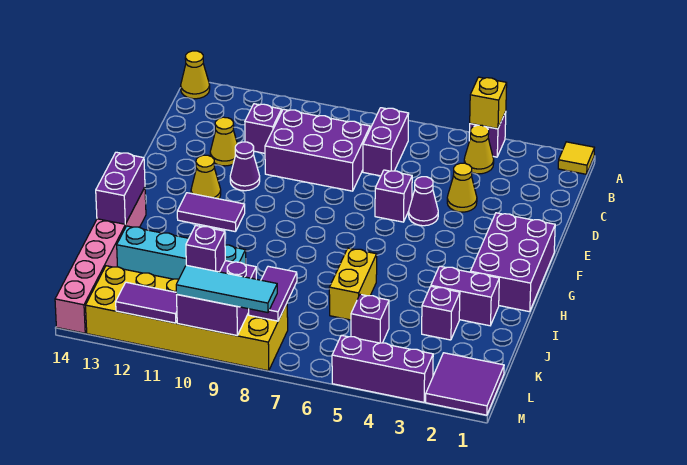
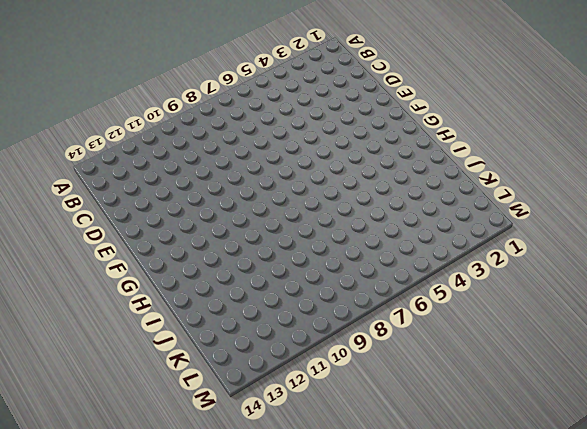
none -> yellow tile A1 level 1
none -> purple brick A4 level 1
none -> yellow cone A14 level 1
none -> yellow cone B4 level 1

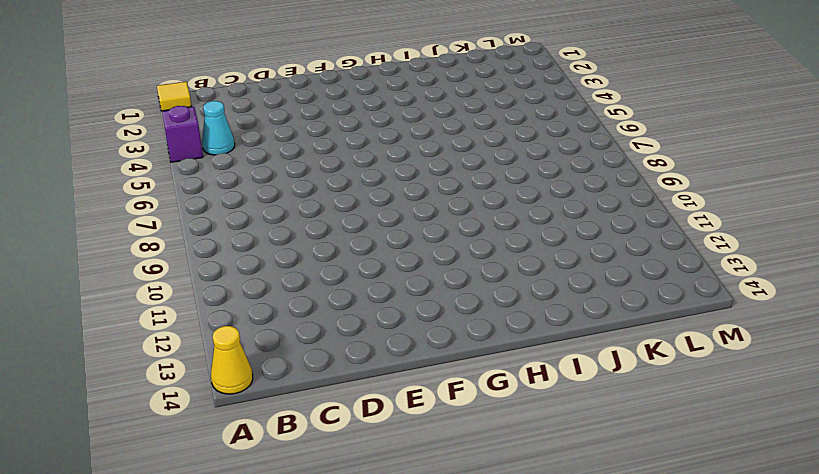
cyan cone B4 level 1 -> yellow cone B4 level 1
none -> purple brick B7:C7 level 1
none -> purple brick C8:D10 level 1
none -> purple brick C11 level 1
none -> yellow cone D4 level 1

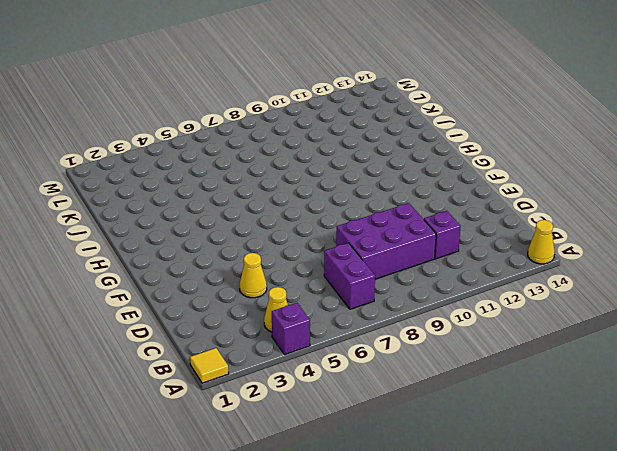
none -> yellow cone D12 level 1
none -> purple cone E5 level 1
none -> purple brick E6 level 1
none -> purple cone E11 level 1

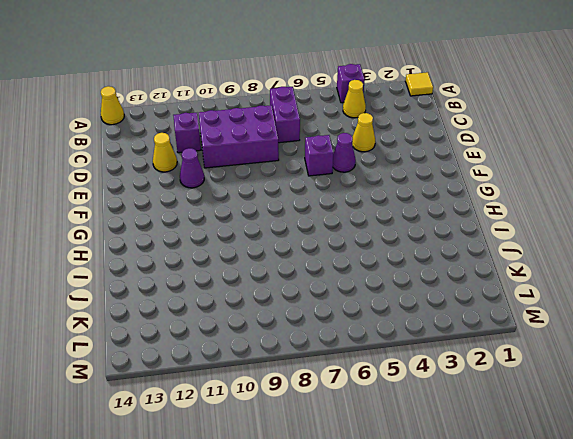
none -> purple brick F1:H2 level 1
none -> yellow cone F12 level 1
none -> purple tile G11:G12 level 1
none -> pink brick H14:M14 level 1

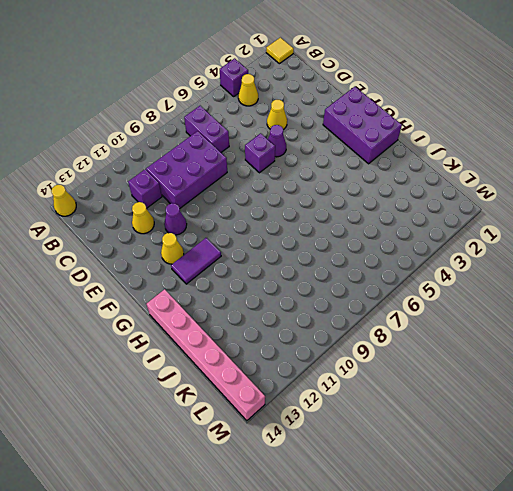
none -> purple brick I2:I3 level 1
none -> yellow brick I6:J6 level 1
none -> purple brick J3 level 1
none -> cyan brick J10:J13 level 1

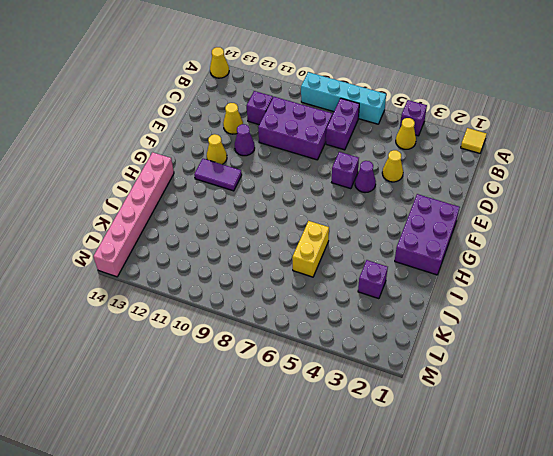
cyan brick A6:A9 level 1 -> cyan brick J10:J13 level 1
none -> purple brick I2:I3 level 1
none -> purple brick K5 level 1
none -> purple tile L1:M2 level 1
none -> yellow brick L8:M13 level 1

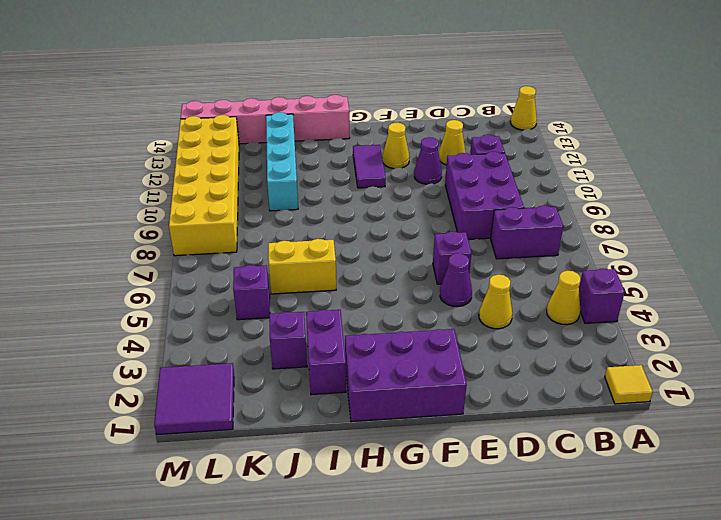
none -> purple brick M3:M5 level 1
none -> yellow brick A4 level 2
none -> purple brick H14:I14 level 2
none -> purple tile K8:L8 level 2

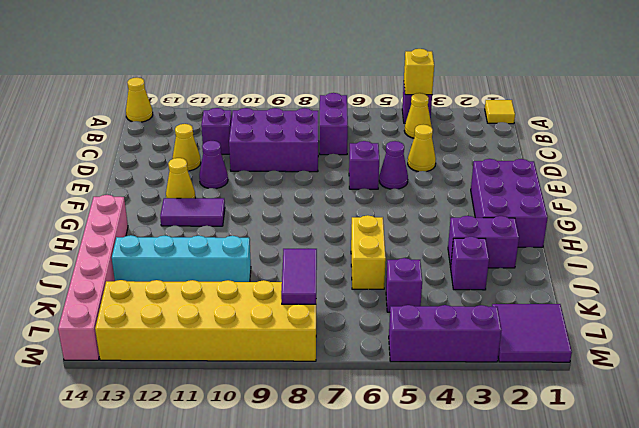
none -> purple brick H14:I14 level 2
none -> purple brick L9:M10 level 2
none -> purple tile M11:M12 level 2
none -> purple brick L10 level 3

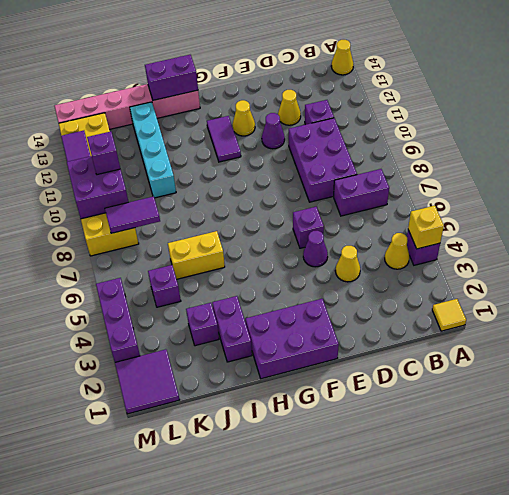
none -> cyan tile M8:M10 level 3

